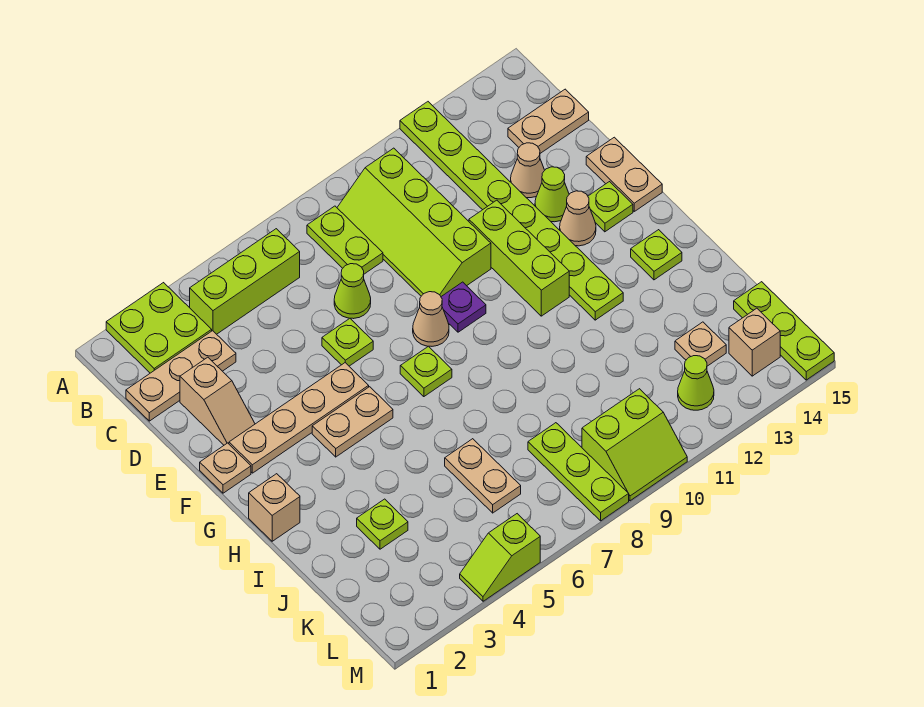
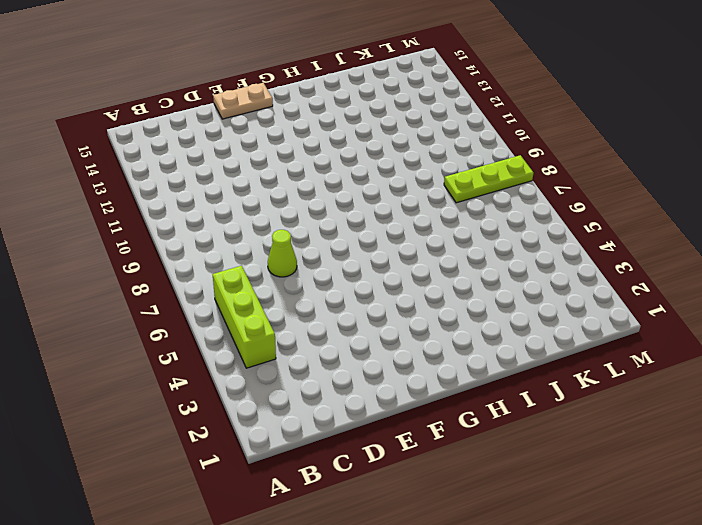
none -> lime plate A2:B3 level 1
none -> lime plate A12:H12 level 1
none -> lime plate B8:C8 level 1
none -> lime slope B9:E10 level 1 top 10

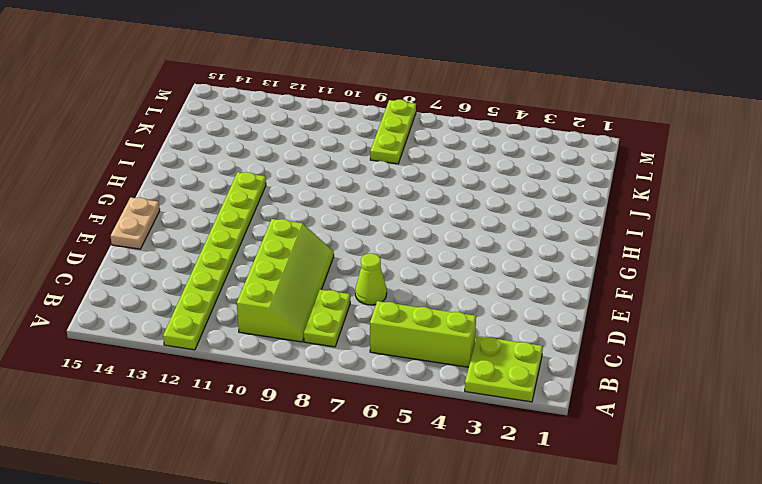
none -> tan plate C1:C3 level 1
none -> tan plate C14:C15 level 1
none -> tan slope D2:E2 level 1 top D
none -> tan cone D13 level 1

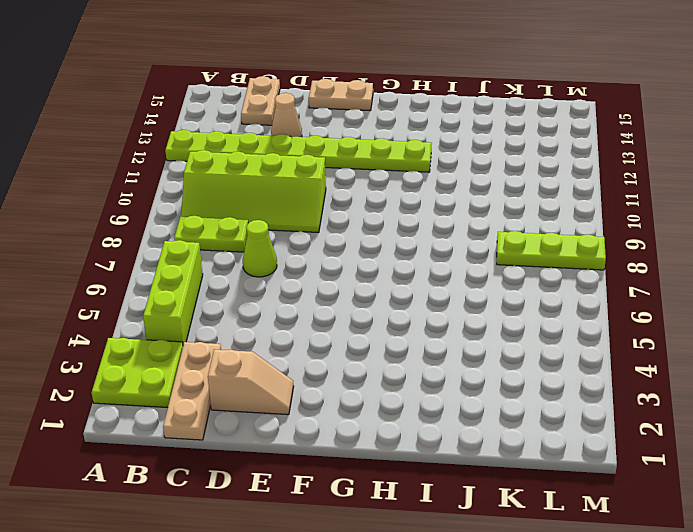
none -> lime plate E6 level 1
none -> lime brick E11:G11 level 1
none -> lime cone E13 level 1
none -> tan plate F1 level 1

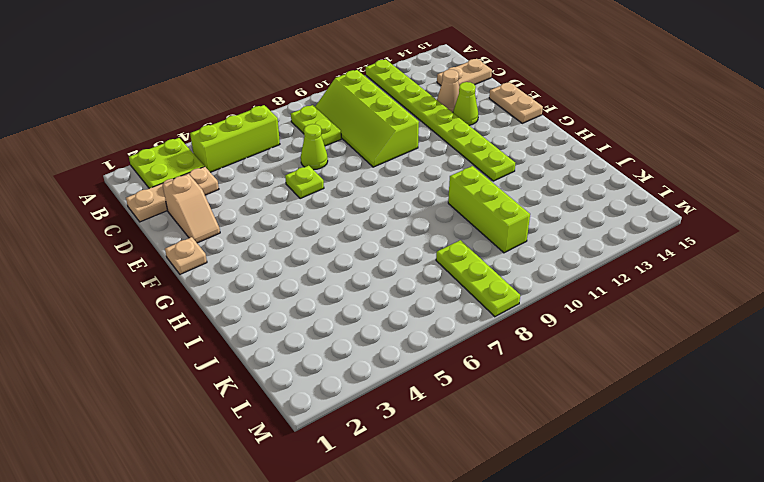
lime brick I10:K10 level 1 -> lime brick E11:G11 level 1
none -> tan plate F2:F5 level 1
none -> tan cone F8 level 1
none -> purple plate F9 level 1
none -> tan cone F13 level 1

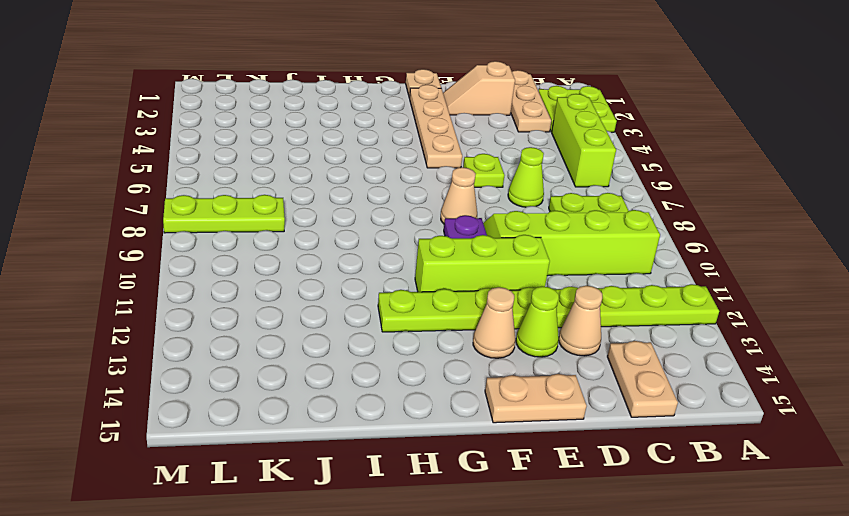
none -> lime plate F14 level 1
none -> tan plate G4:G5 level 1
none -> lime plate G7 level 1
none -> tan brick H1 level 1

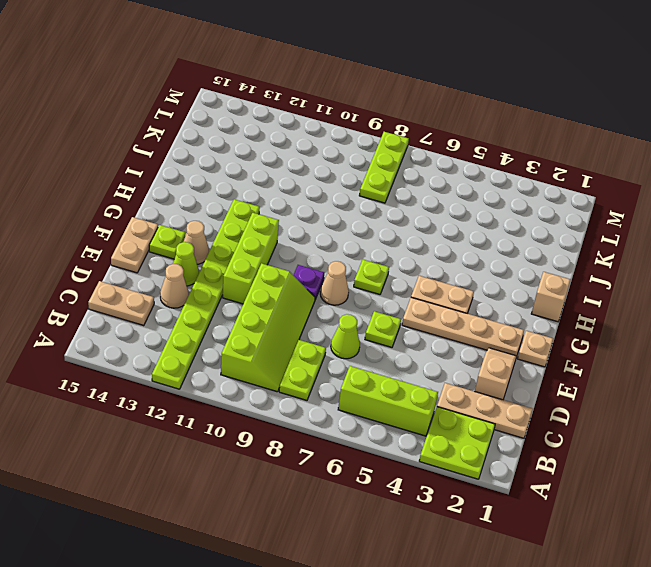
none -> lime plate H14 level 1
none -> lime plate J3 level 1
none -> tan plate J6:K6 level 1
none -> tan plate K13 level 1

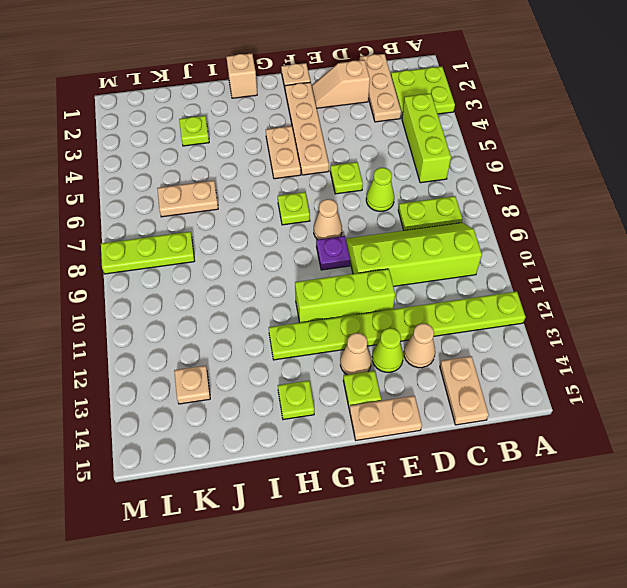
none -> lime plate K15:M15 level 1
none -> lime slope L9:M10 level 1 top L
none -> lime cone L12 level 1
none -> tan brick L14 level 1

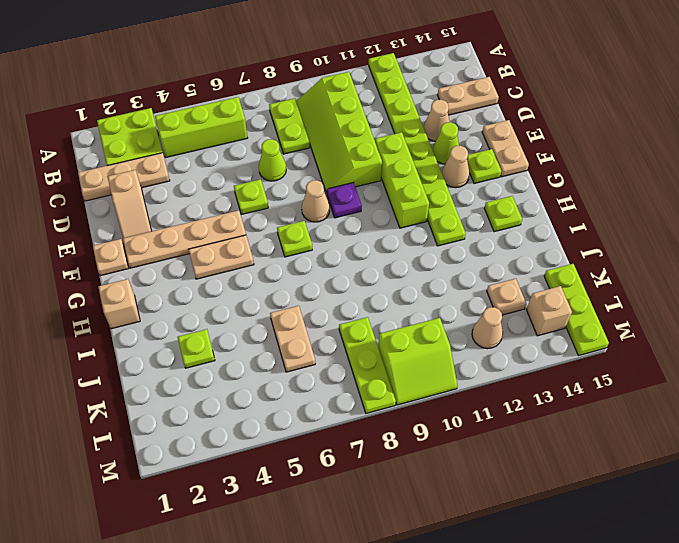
tan cone L12 level 1 -> lime cone L12 level 1
none -> lime slope M4:M5 level 1 top 5

